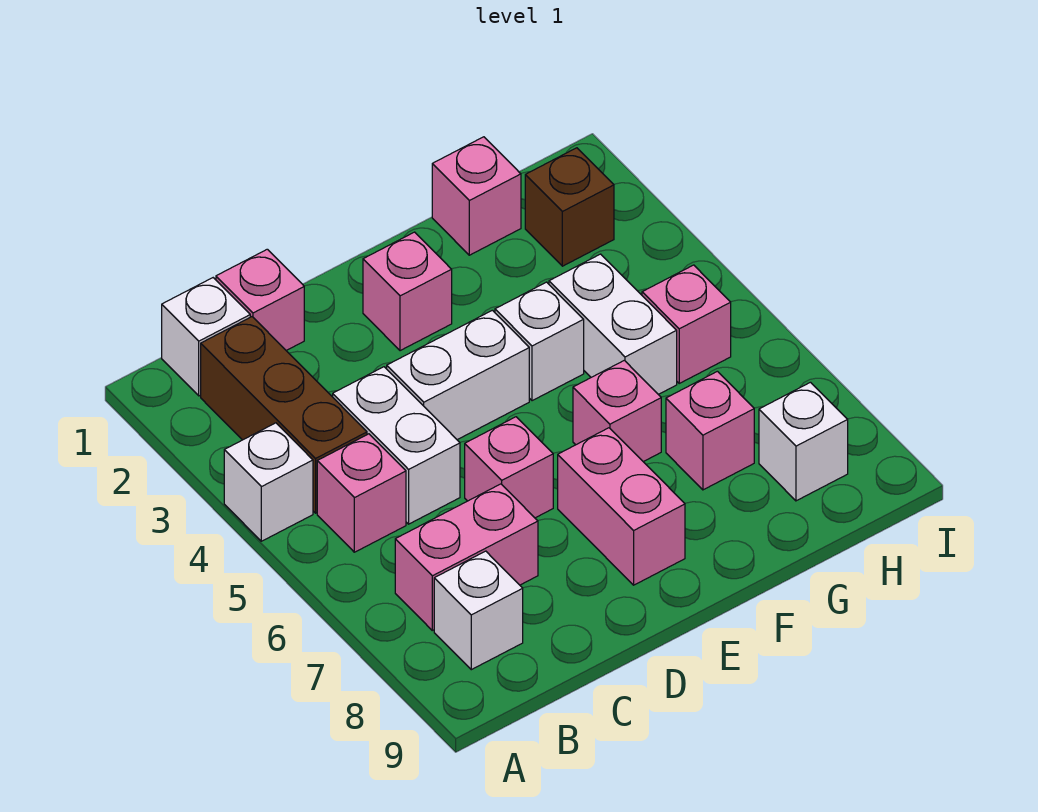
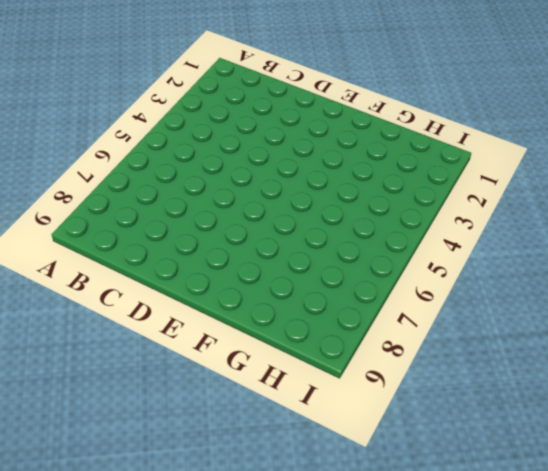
none -> white brick A4 level 1
none -> white brick B1 level 1
none -> brown brick B2:B4 level 1

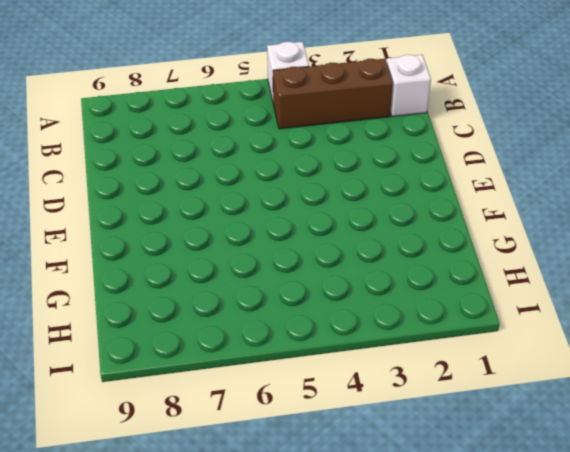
none -> pink brick B5 level 1
none -> pink brick B7:C7 level 1
none -> white brick B8 level 1

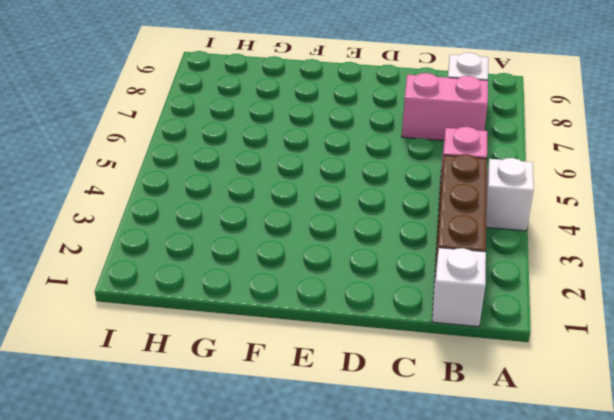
none -> pink brick C1 level 1
none -> white brick C4:C5 level 1
none -> white brick D4:E4 level 1

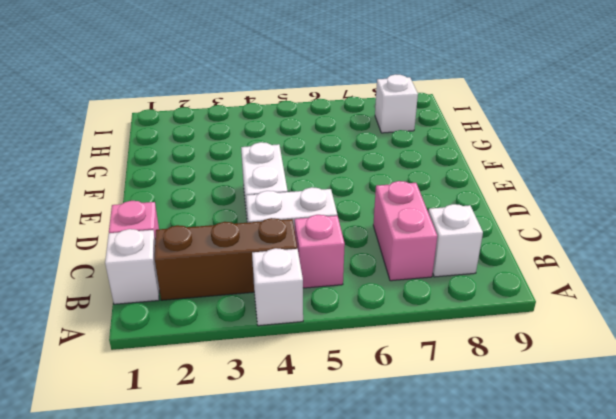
none -> pink brick D6 level 1
none -> pink brick E2 level 1
none -> pink brick E7:E8 level 1

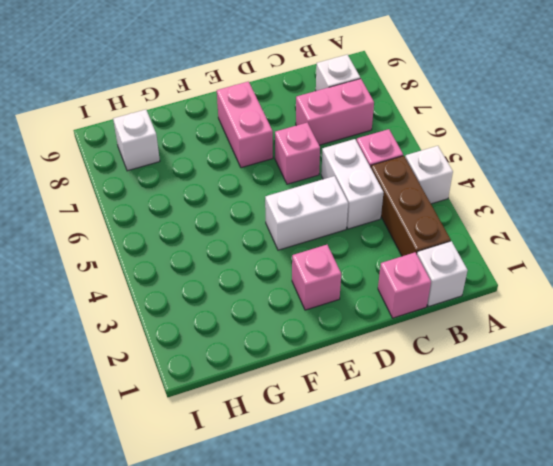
none -> white brick F4 level 1
none -> pink brick F6 level 1
none -> pink brick G1 level 1

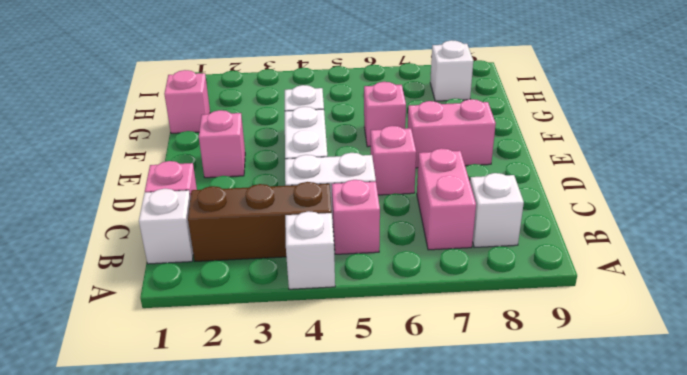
none -> white brick G4:G5 level 1
none -> pink brick G7 level 1
none -> brown brick H2 level 1

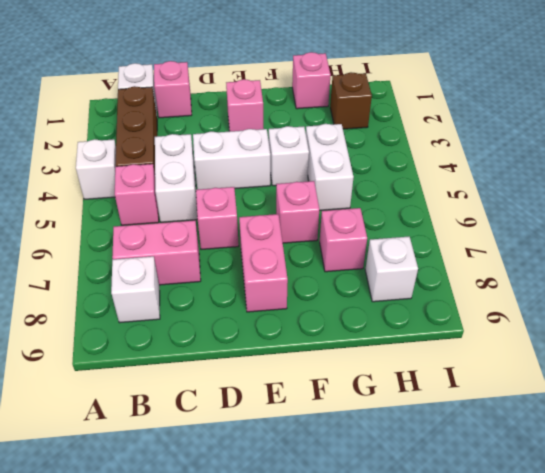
none -> pink brick H5 level 1

